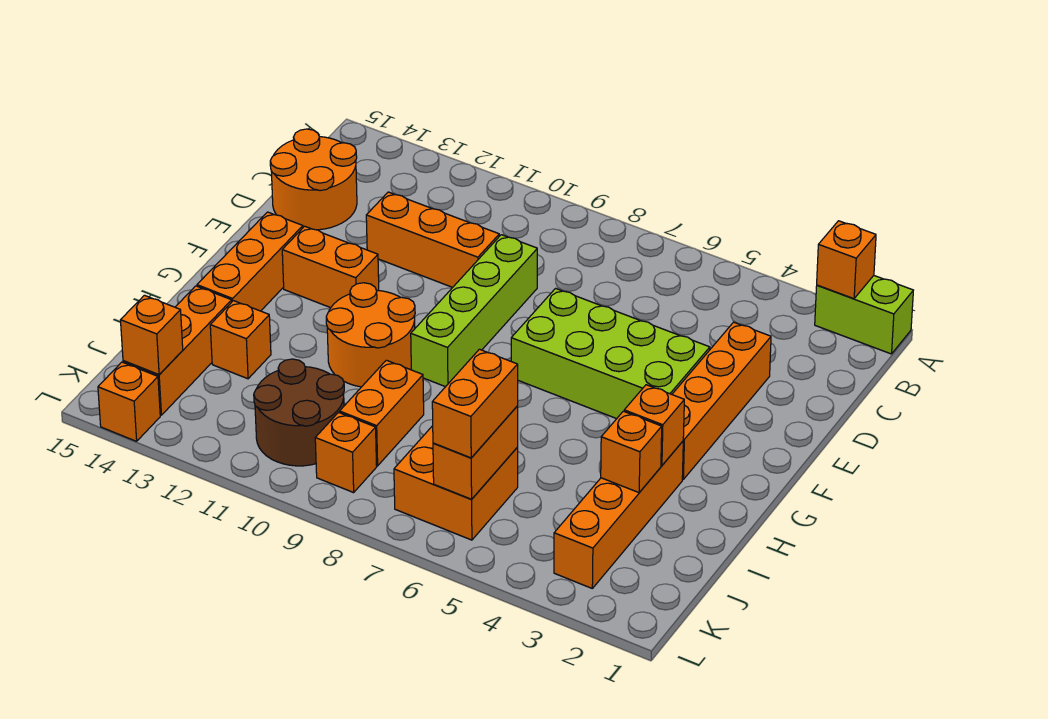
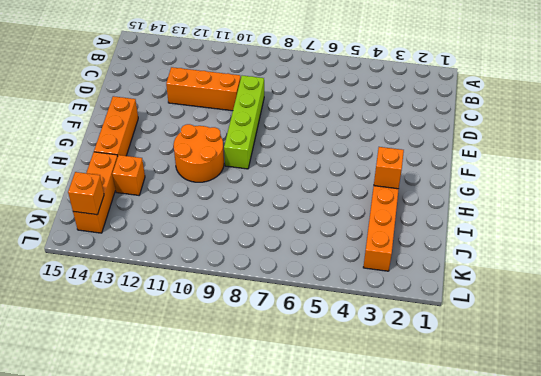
none -> lime brick A1:A2 level 1
none -> orange round brick C14:D15 level 1
none -> orange brick D3:G3 level 1

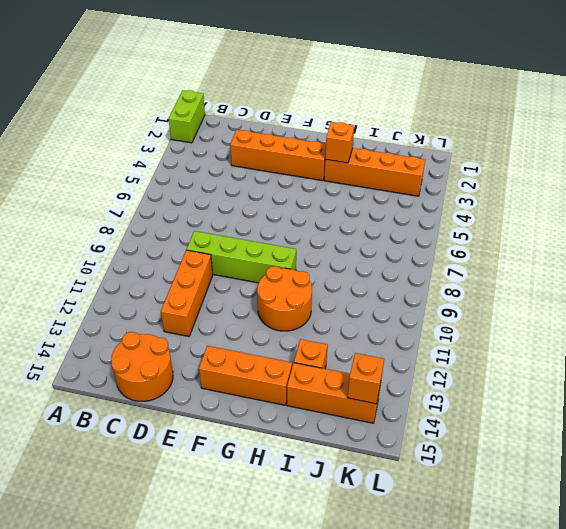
none -> lime brick E4:F7 level 1
none -> orange brick F12:F13 level 1
none -> orange brick I9:J9 level 1

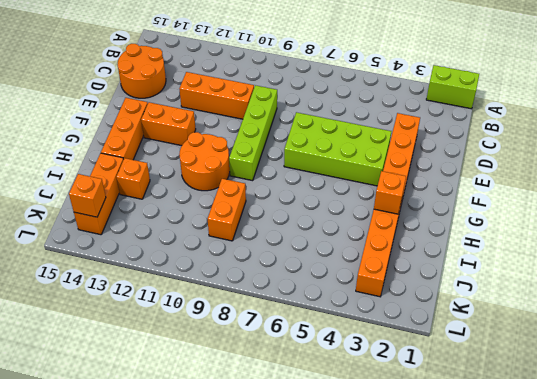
none -> orange brick J6:K7 level 1
none -> brown round brick J10:K11 level 1
none -> orange brick K9 level 1

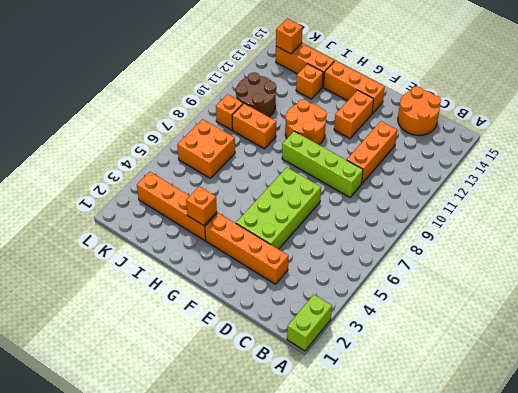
none -> orange brick L14 level 1
none -> orange brick A2 level 2
none -> orange brick I3 level 2

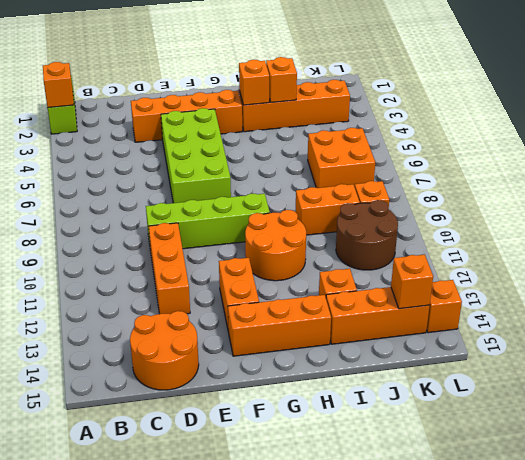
none -> orange brick J6:K6 level 2
none -> orange brick J6:K6 level 3

